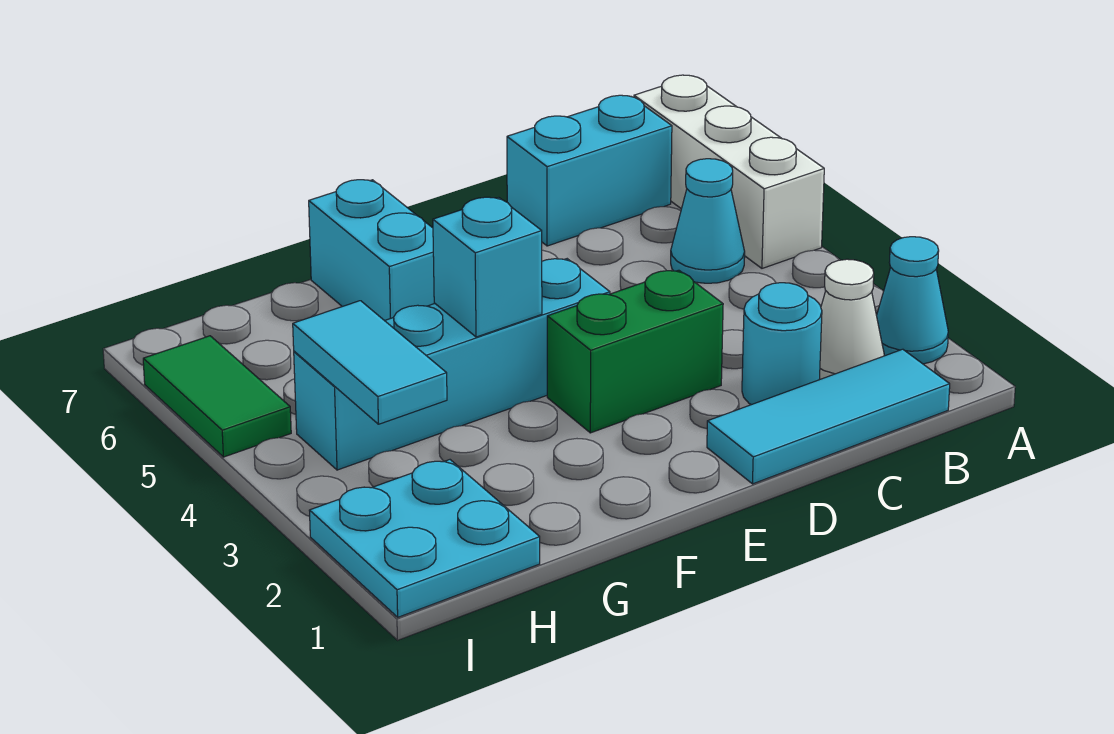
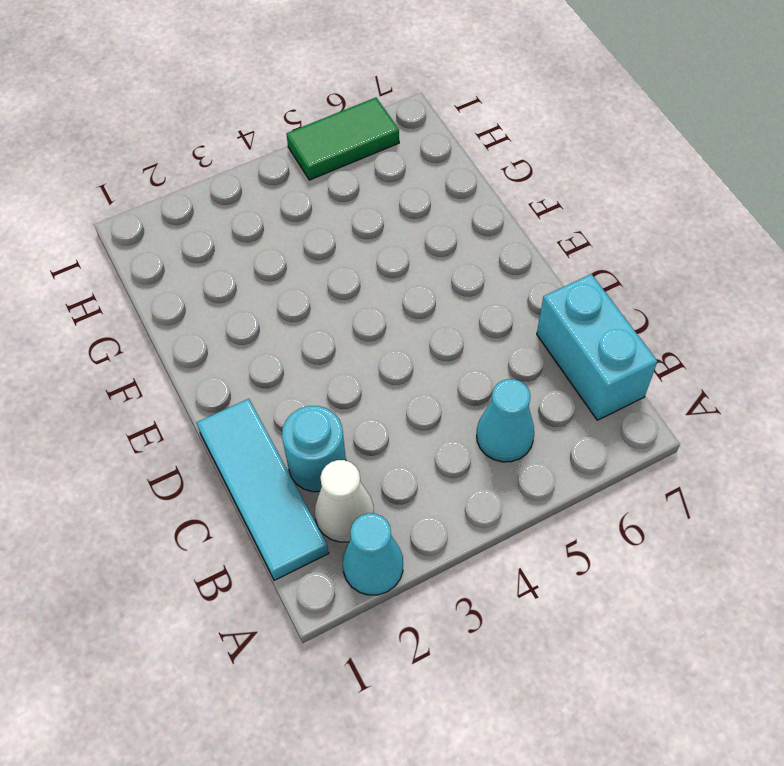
none -> white brick A5:A7 level 1
none -> green brick D3:E3 level 1
none -> cyan brick E4:H4 level 1

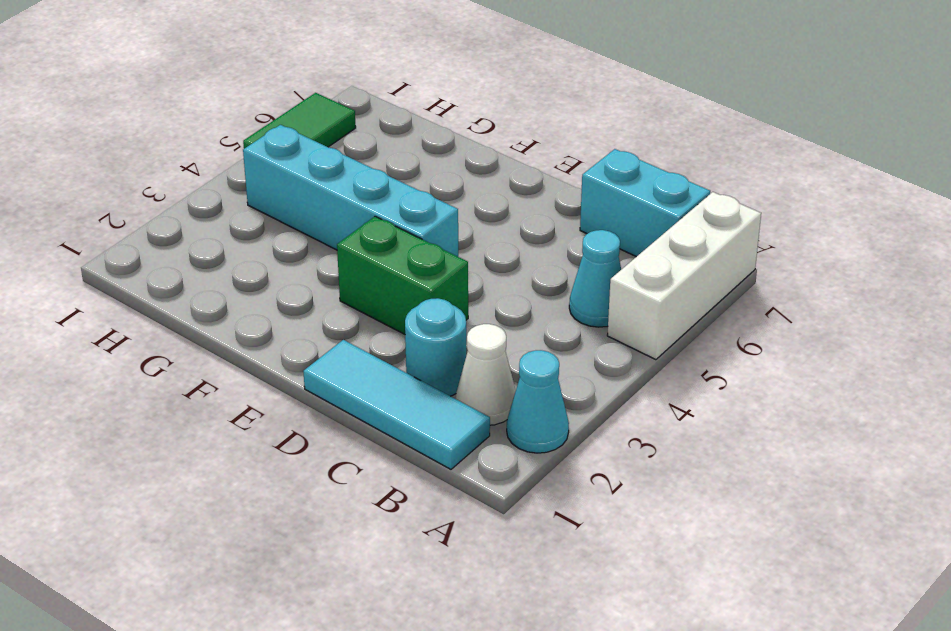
none -> cyan brick F6:F7 level 1
none -> cyan plate H1:I2 level 1
none -> cyan brick F4 level 2

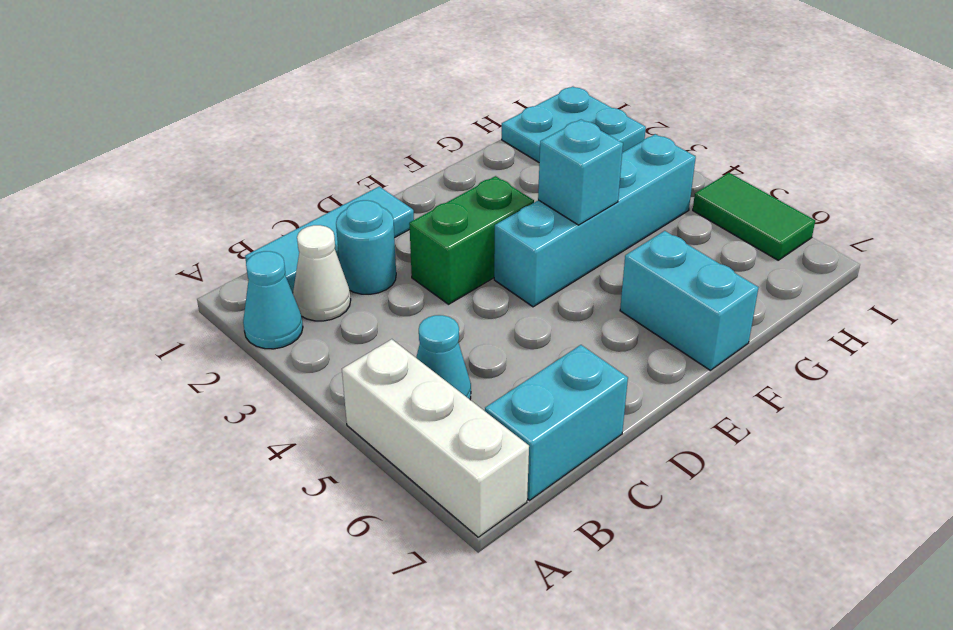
none -> cyan tile H3:H4 level 2

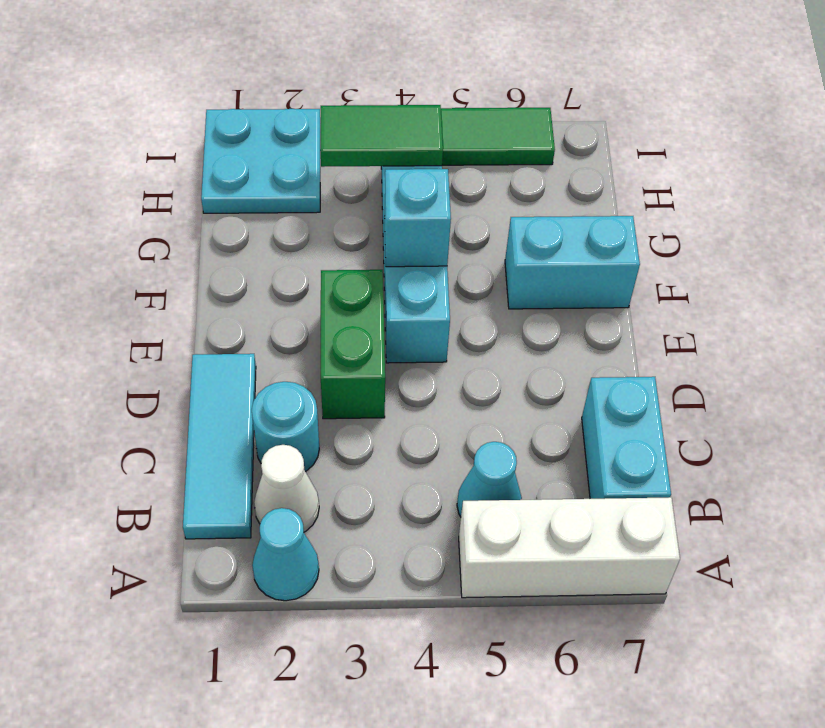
green tile H3:H4 level 2 -> cyan tile H3:H4 level 2

